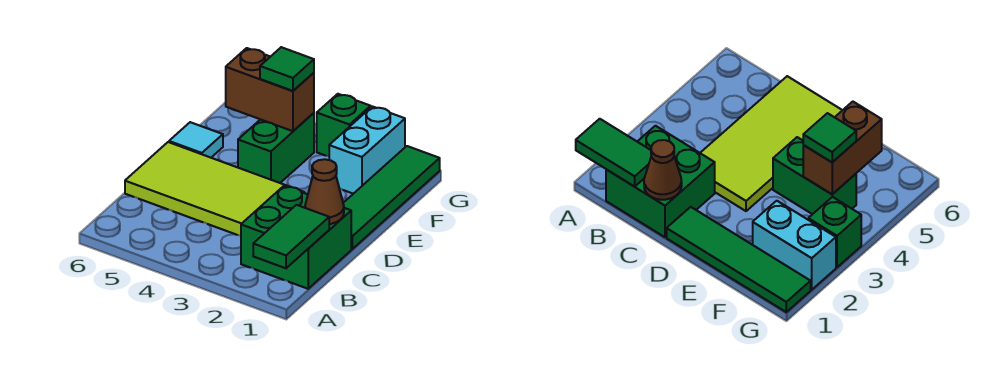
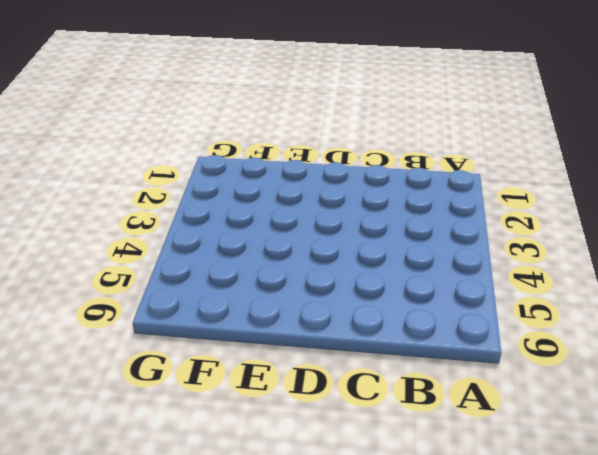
none -> green brick B1:C2 level 1
none -> lime tile C3:D6 level 1

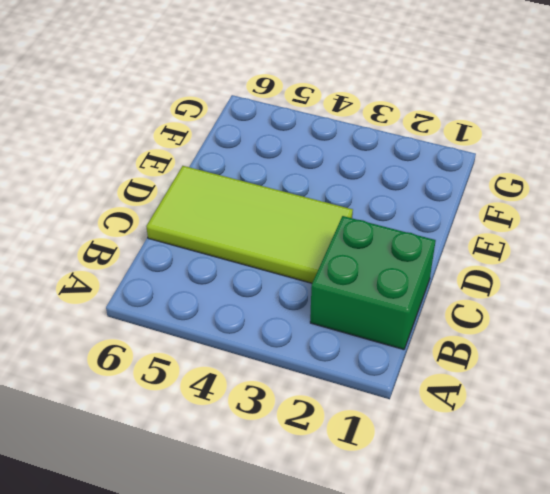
none -> green tile D1:G1 level 1
none -> green brick E4:F4 level 1

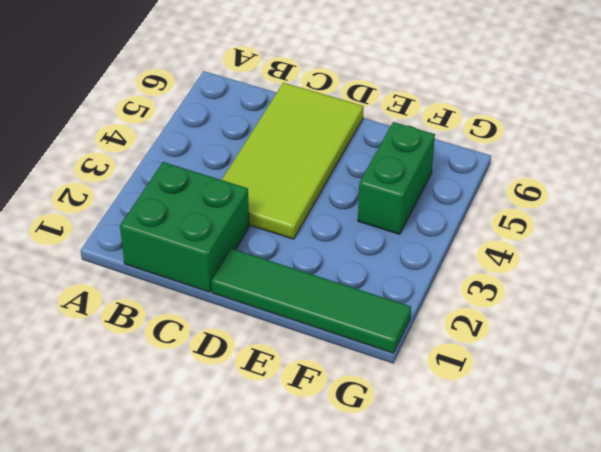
green brick F4:F5 level 1 -> green brick E4:F4 level 1
none -> cyan tile E6 level 1
none -> cyan brick F2:G2 level 1

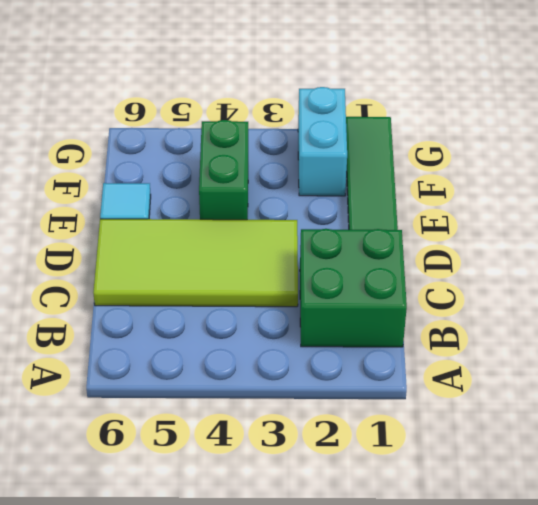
none -> green brick G3 level 1
none -> green tile A1:B1 level 2

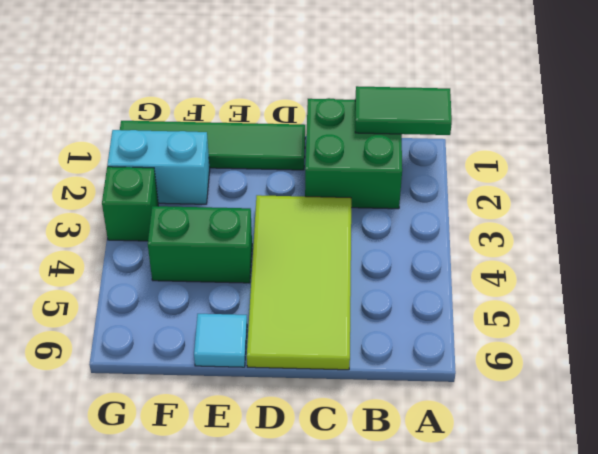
none -> brown cone C1 level 2
none -> brown brick F4:F5 level 2

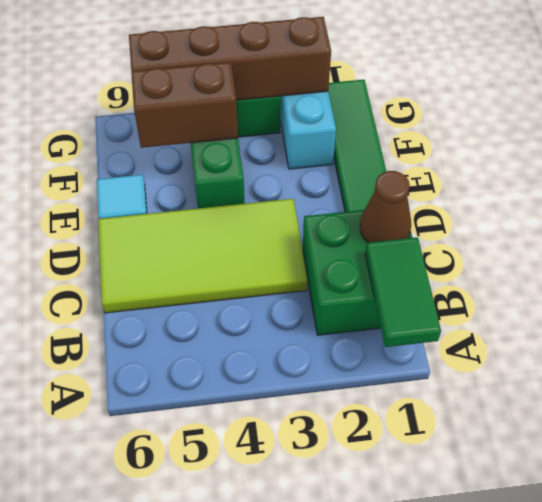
brown brick G2:G5 level 2 -> none
none -> green tile F4 level 3

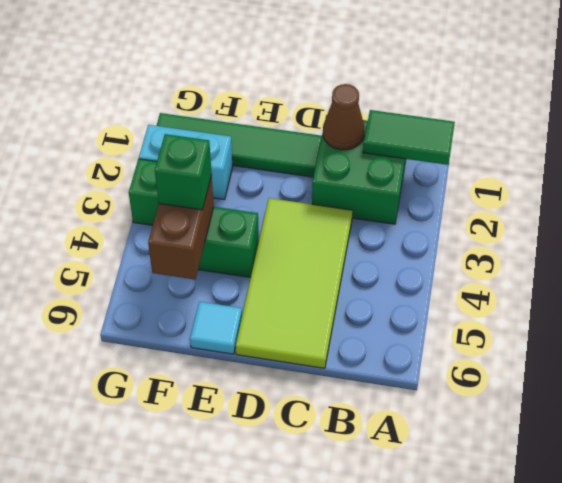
green brick F4 level 3 -> green tile F4 level 3

